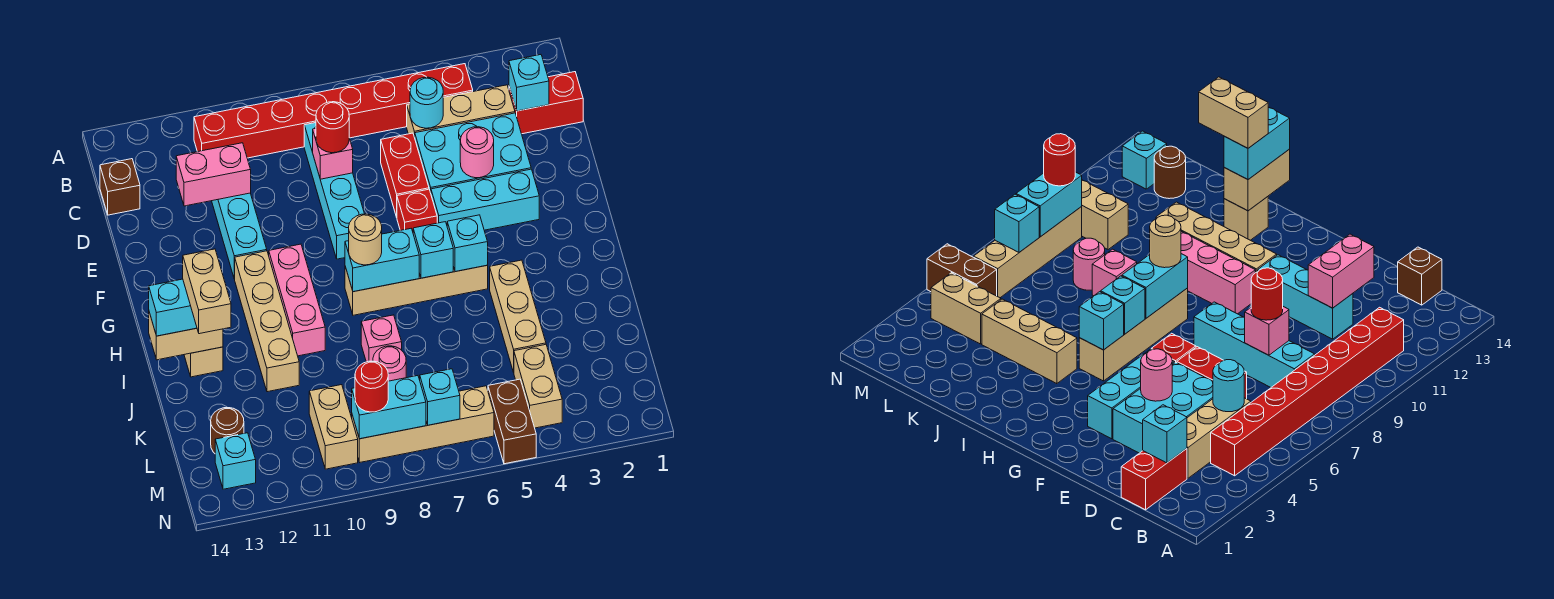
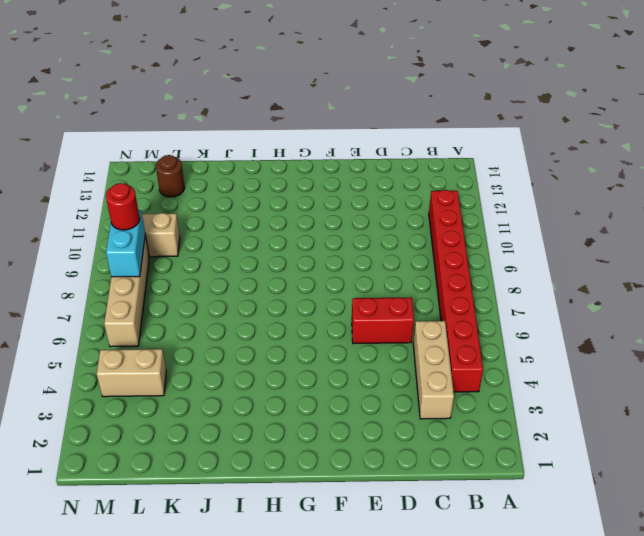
none -> red brick C1:C2 level 1
none -> cyan brick C8:F8 level 1
none -> brown brick C14 level 1
none -> cyan brick D3:E5 level 1

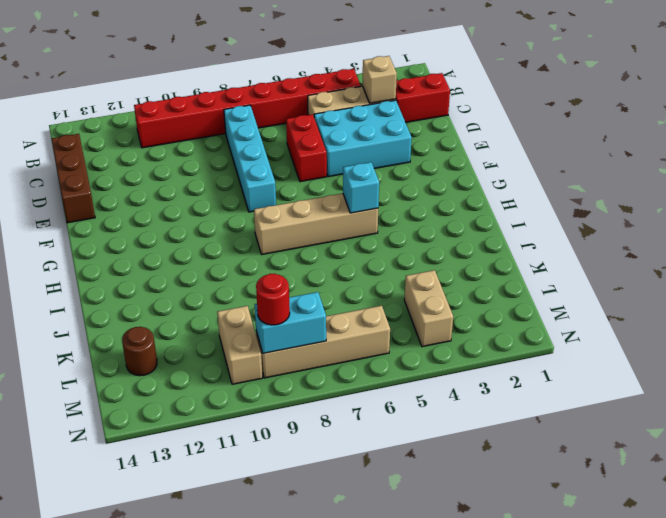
tan brick C3 level 2 -> tan brick I13 level 1
brown brick C14:E14 level 1 -> brown brick C14 level 1
none -> cyan brick D11:F11 level 1
none -> cyan brick F3:F5 level 1
none -> red brick F6 level 1
none -> pink brick G10:I10 level 1

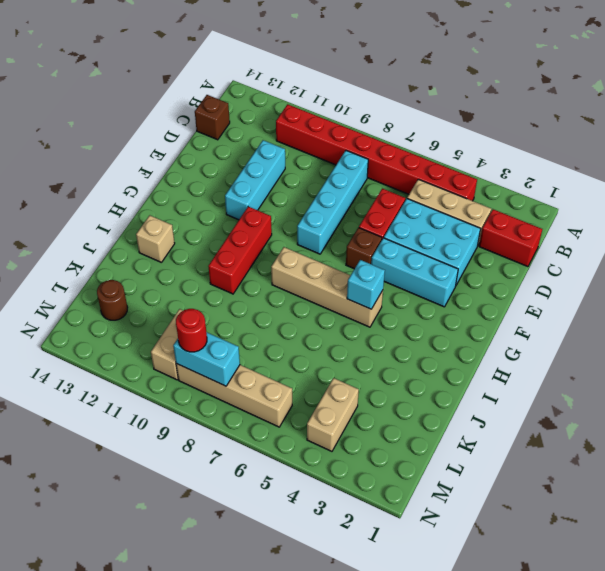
brown brick F6 level 1 -> red brick F6 level 1
red brick G10:I10 level 1 -> pink brick G10:I10 level 1
none -> tan brick G11:J11 level 1
none -> tan brick I4:K4 level 1
none -> pink brick J8 level 1
none -> pink round brick K8 level 1

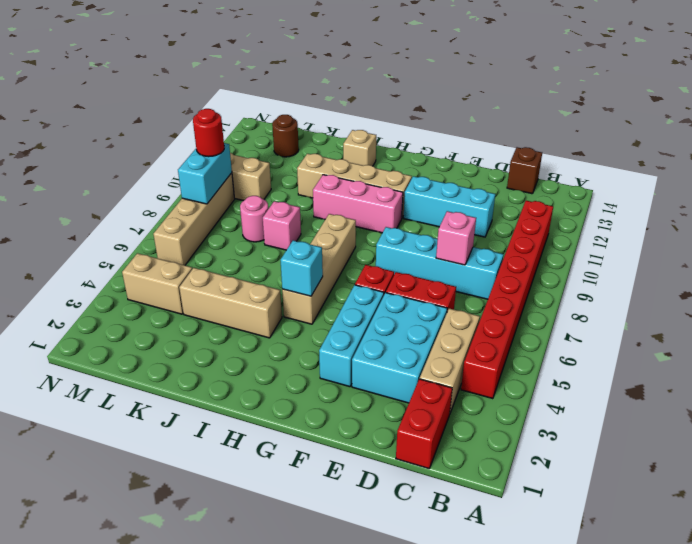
none -> brown brick M5:N5 level 1
none -> cyan brick M13 level 1
none -> cyan brick C2 level 2
none -> cyan round brick C5 level 2

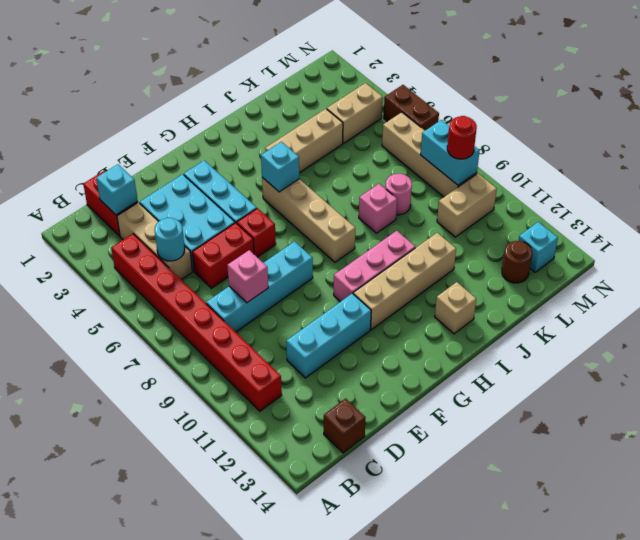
brown brick N5:N6 level 1 -> brown brick M5:N5 level 1
none -> pink brick D11:D12 level 2
none -> pink round brick E4 level 2
none -> cyan brick H6 level 2
none -> cyan brick H7:H8 level 2

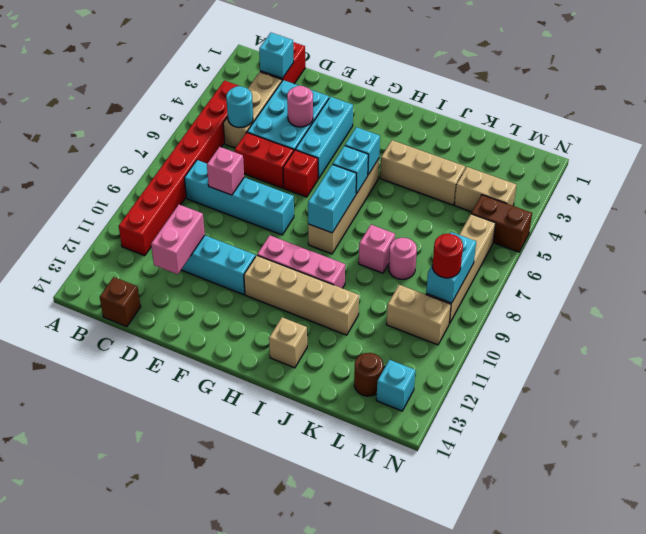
none -> tan brick I13:I14 level 2
none -> cyan brick M7 level 2
none -> red round brick D8 level 3
none -> tan round brick H8 level 3

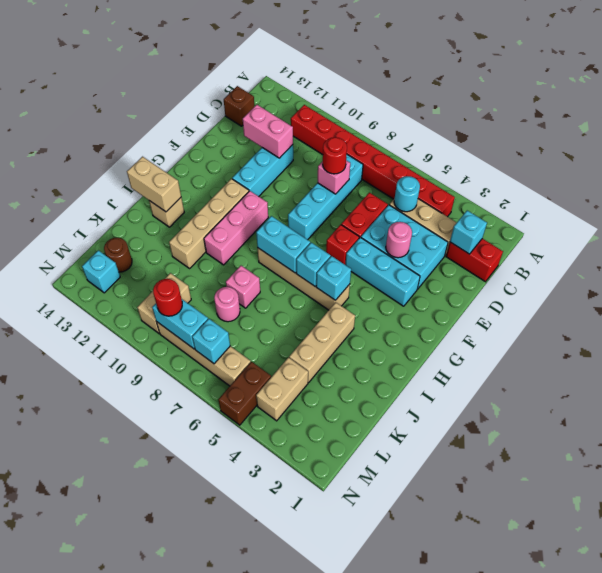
none -> tan round brick H8 level 3
none -> cyan brick I13:I14 level 3
none -> tan brick I13:J13 level 4

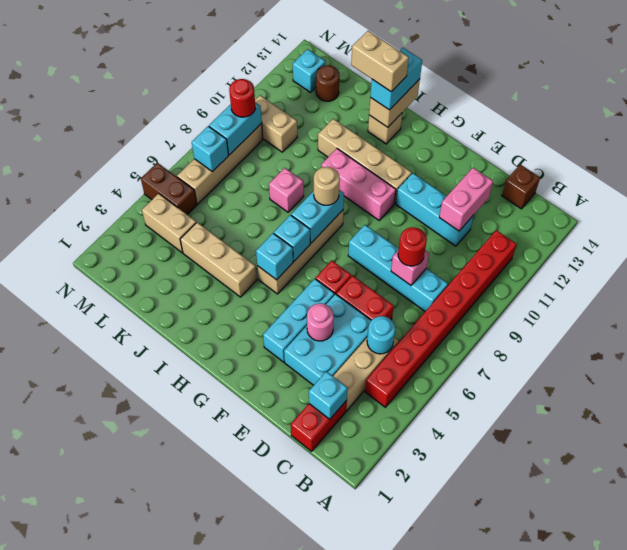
none -> pink round brick K8 level 1

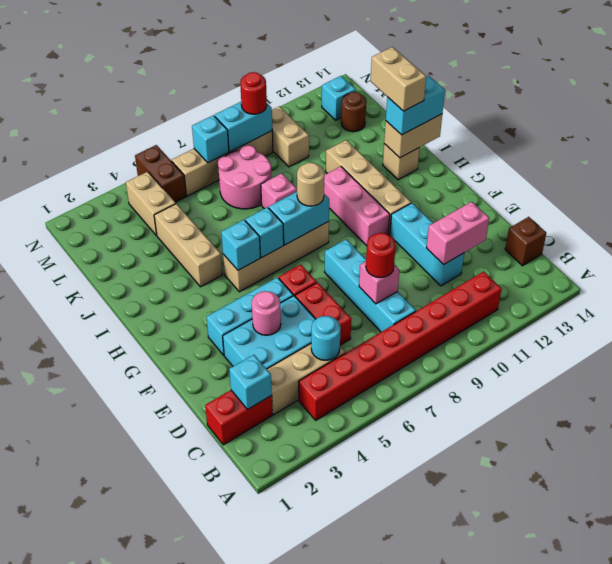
pink round brick K7:L8 level 1 -> pink round brick K8 level 1

